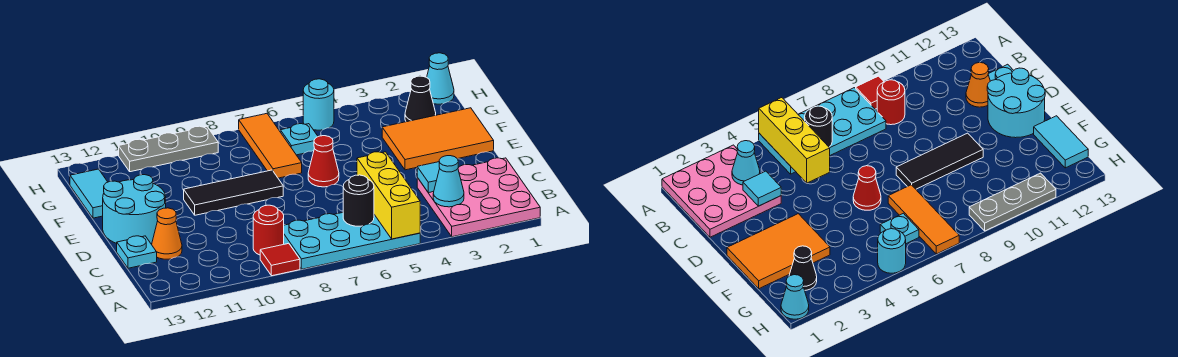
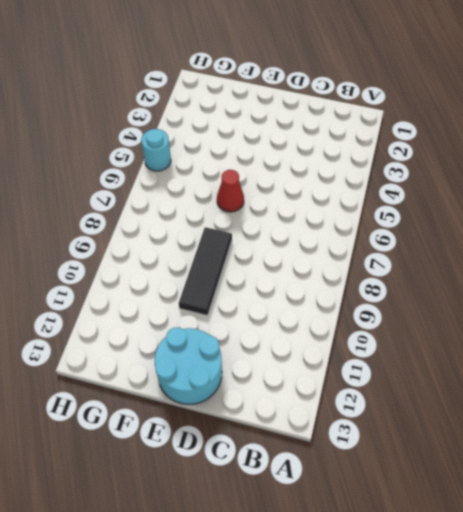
none -> pink plate A1:C3 level 1
none -> cyan plate A5:B8 level 1
none -> red tile A9 level 1

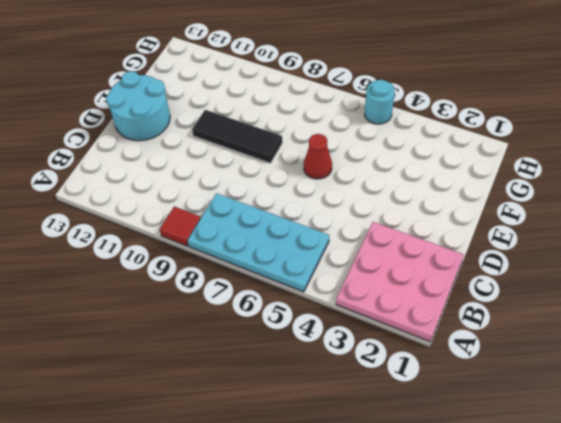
none -> red round brick B9 level 1
none -> orange cone C12 level 1
none -> cyan plate C13 level 1

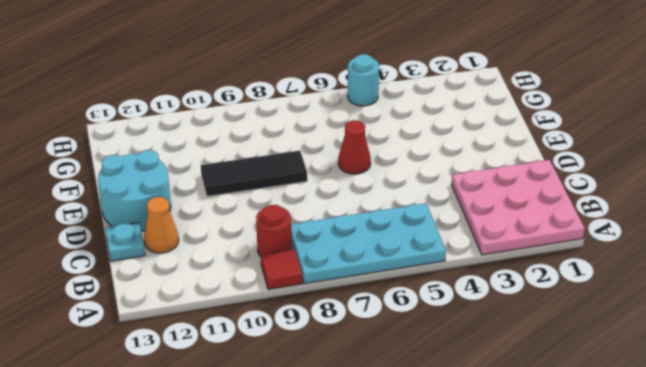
none -> orange tile E1:F3 level 1
none -> orange tile F7:H7 level 1
none -> cyan tile F13:G13 level 1

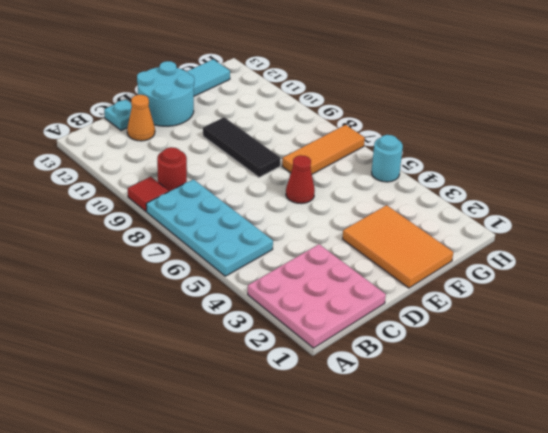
none -> black cone G2 level 1
none -> cyan plate G6 level 1
none -> cyan cone H1 level 1

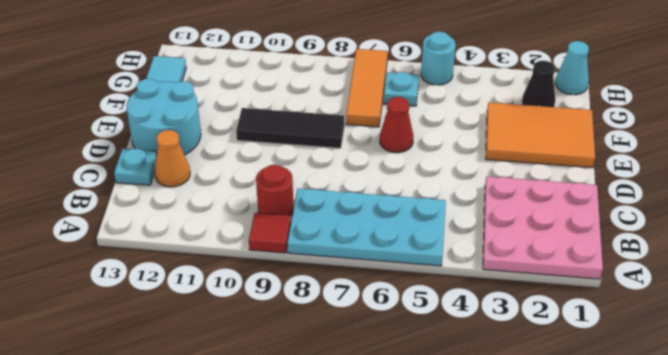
none -> grey plate H9:H11 level 1
none -> yellow brick A5:C5 level 2
none -> cyan cone B3 level 2

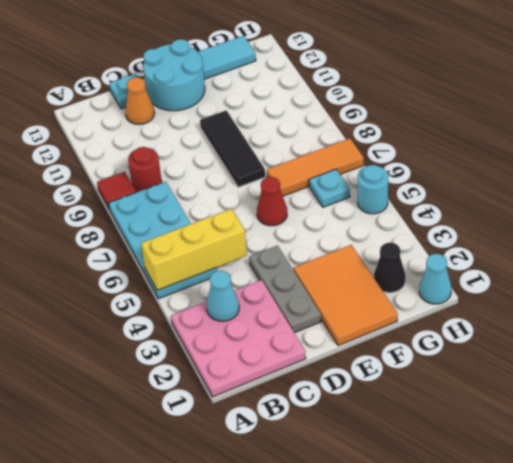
grey plate D2:D4 level 1 -> grey plate H9:H11 level 1
none -> black round brick B6 level 2
none -> cyan tile C3 level 2

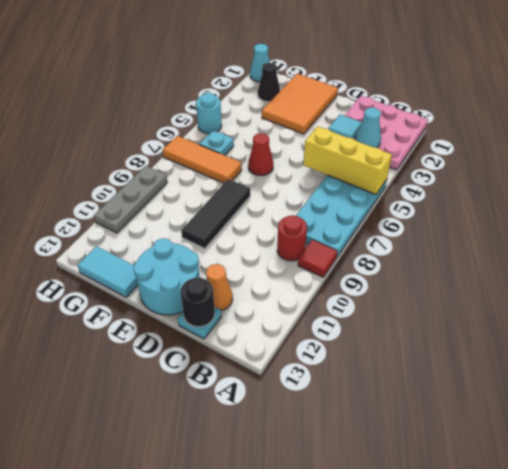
black round brick C13 level 2 -> black round brick B6 level 2

